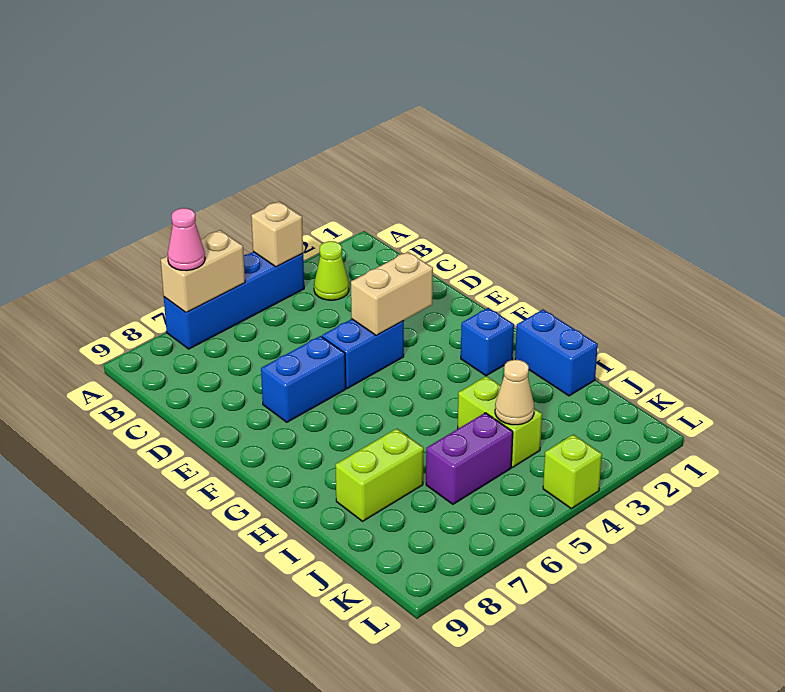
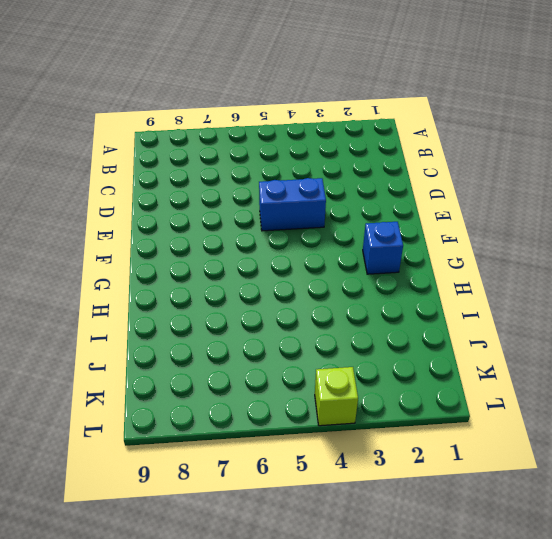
none -> blue brick A4:A7 level 1
none -> lime cone B3 level 1
none -> blue brick E6:E7 level 1

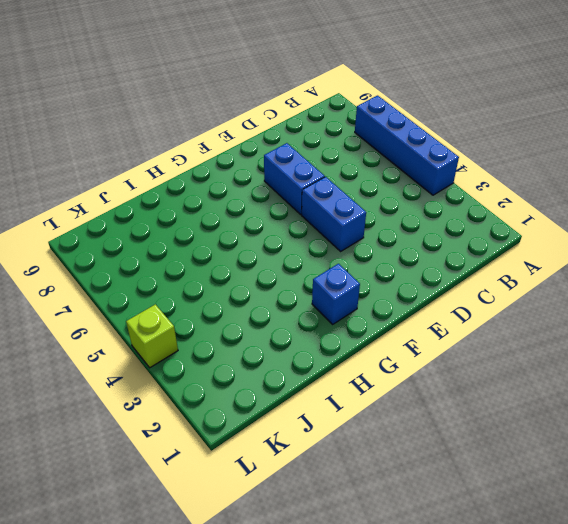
none -> lime cone B3 level 1
none -> blue brick H1:I1 level 1
none -> lime brick I4:J4 level 1

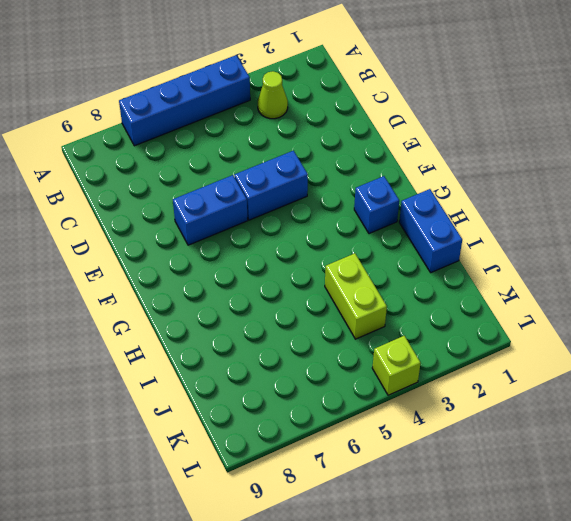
none -> lime brick I7:I8 level 1
none -> purple brick J5:J6 level 1
none -> tan brick A4 level 2

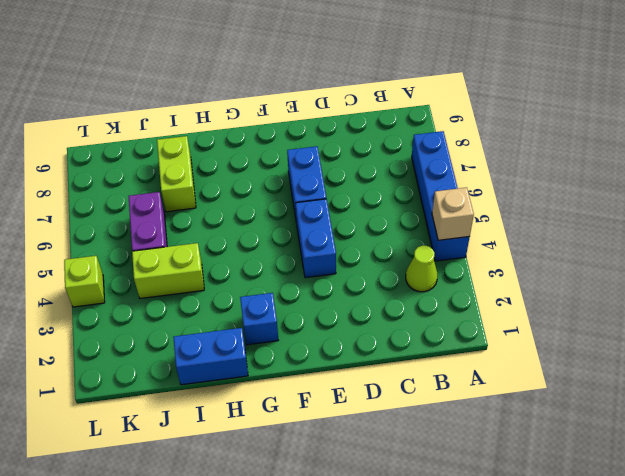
none -> tan brick A6:A7 level 2
none -> tan brick E3:E4 level 2
none -> tan cone J4 level 2

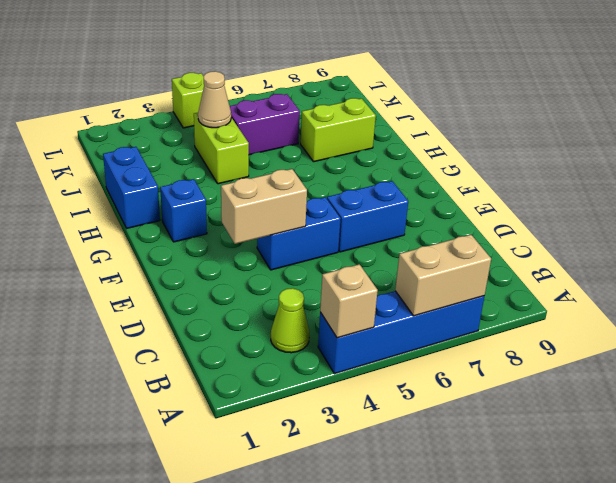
none -> pink cone A7 level 3

